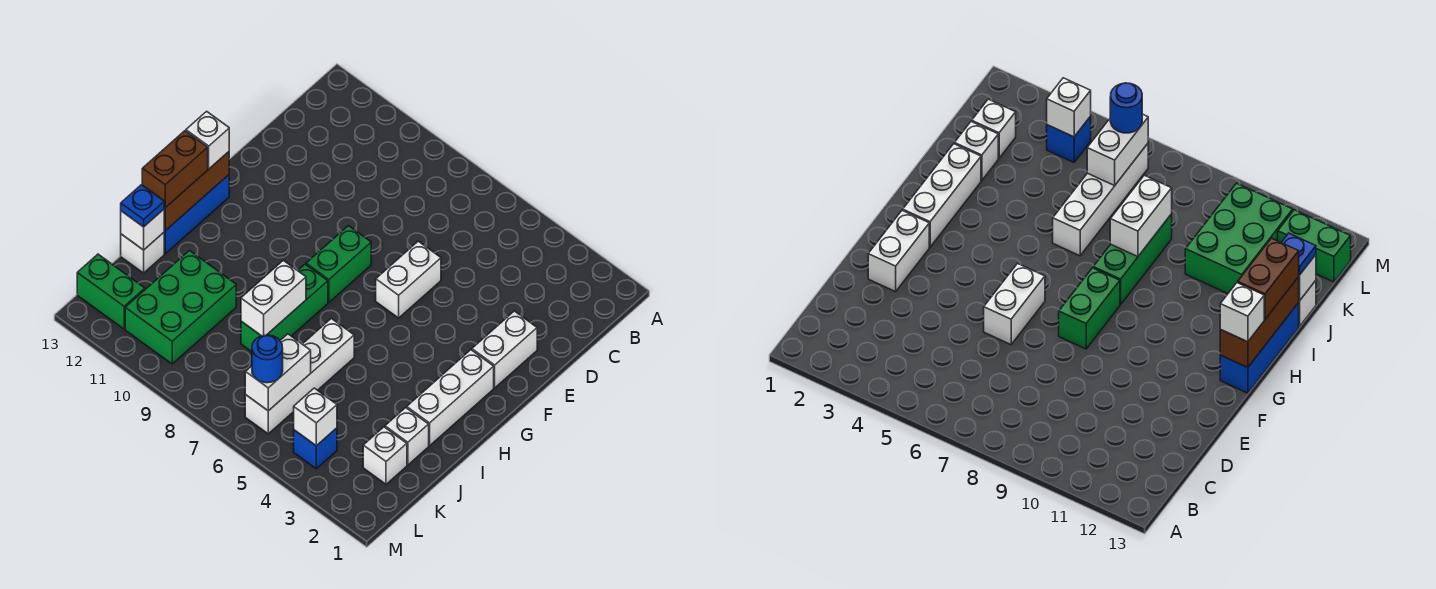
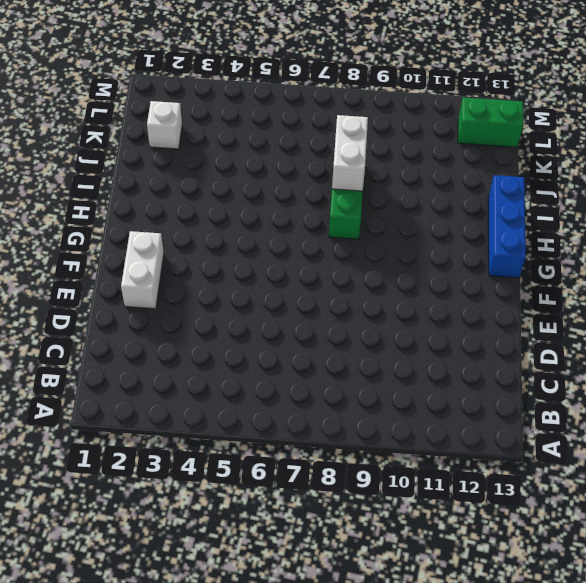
none -> white brick E6:F6 level 1
none -> green brick F8:G8 level 1
none -> white brick G2:I2 level 1

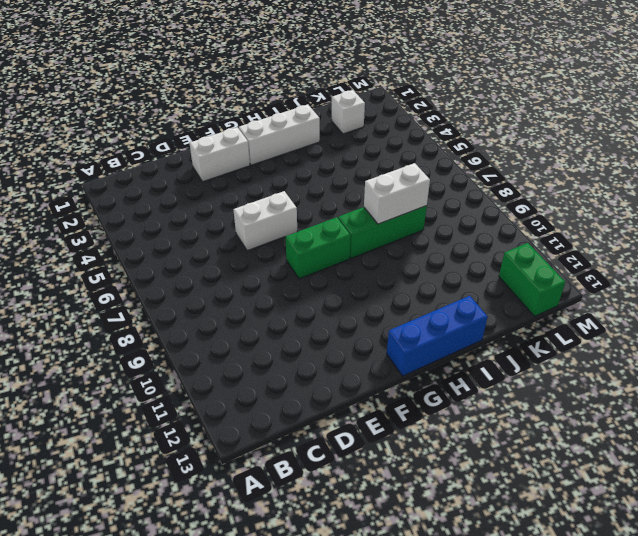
none -> white brick I6:L6 level 1
none -> white brick J2 level 1
none -> green brick J10:L11 level 1

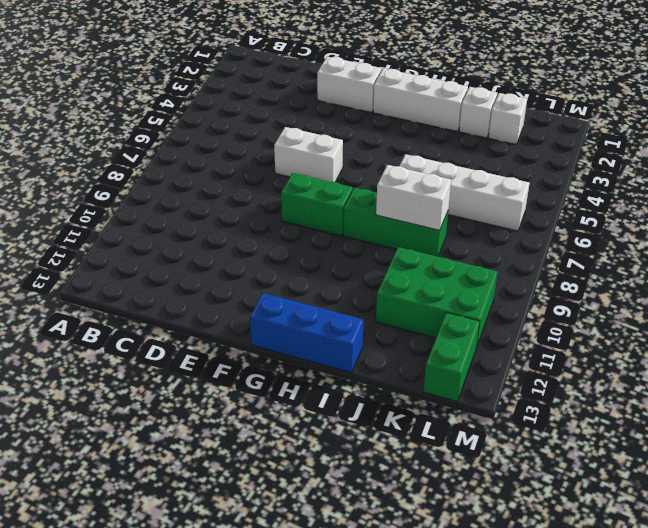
none -> white brick J13 level 1
none -> blue brick L4 level 1
none -> brown brick G13:I13 level 2

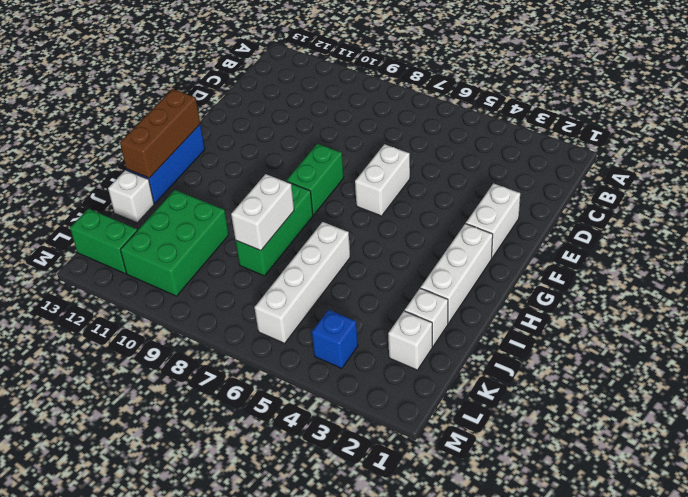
none -> white brick J13 level 2
none -> white brick K6:L6 level 2
none -> white brick L4 level 2

